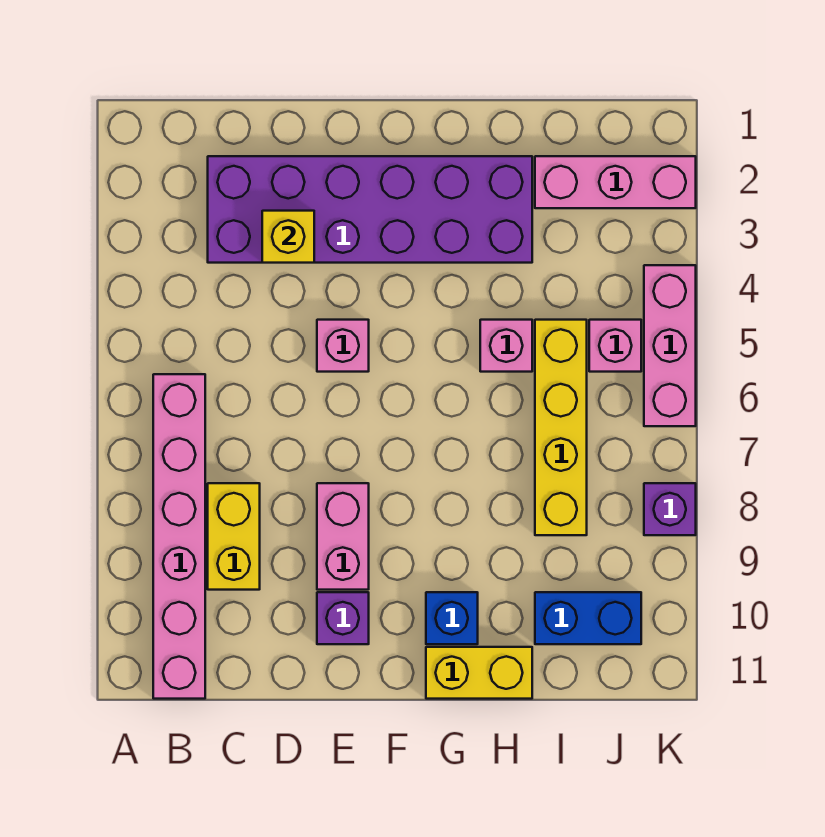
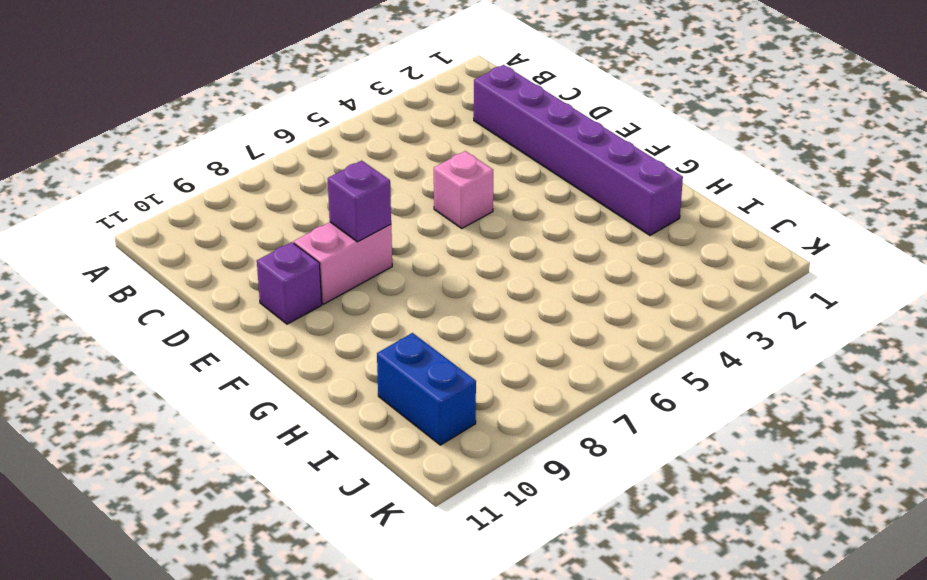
purple brick C2:H2 level 1 -> purple brick C2:H3 level 1
purple brick E8 level 2 -> purple brick K8 level 1
none -> pink brick B6:B11 level 1
none -> yellow brick C8:C9 level 1
none -> blue brick G10 level 1

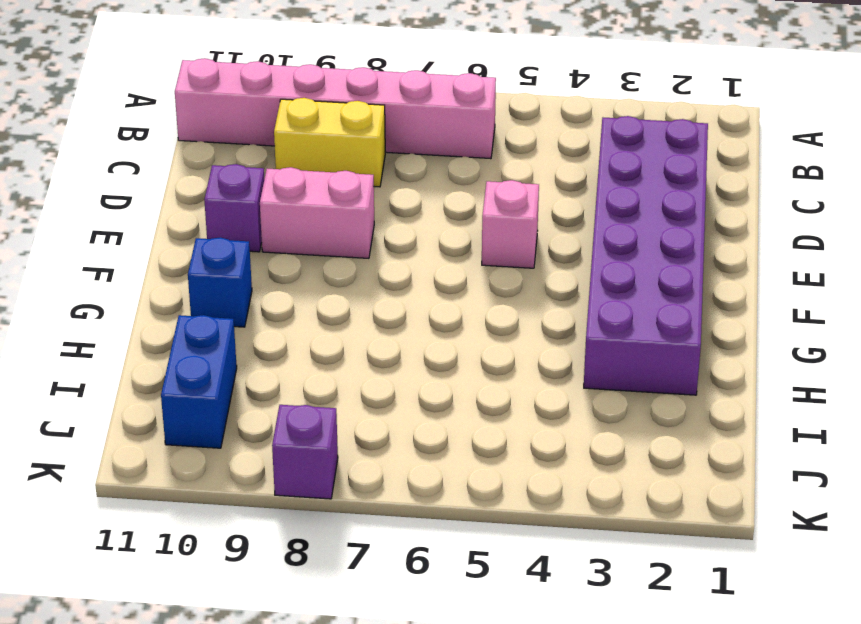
none -> yellow brick G11:H11 level 1
none -> pink brick H5 level 1
none -> pink brick I2:K2 level 1

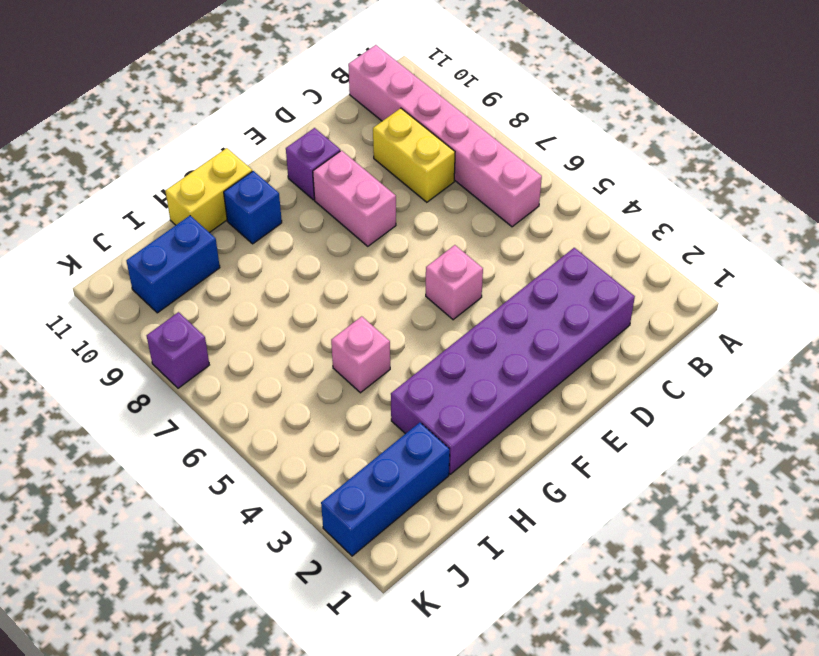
blue brick I2:K2 level 1 -> pink brick I2:K2 level 1
none -> yellow brick I5:I8 level 1
none -> pink brick J5 level 1
none -> pink brick K4:K6 level 1

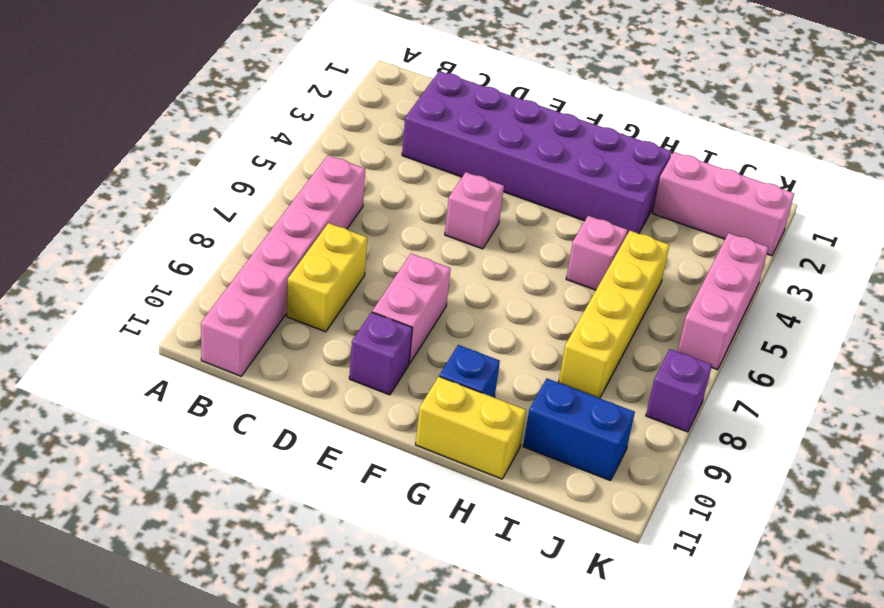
none -> pink brick J5 level 1
none -> yellow brick D3 level 2

